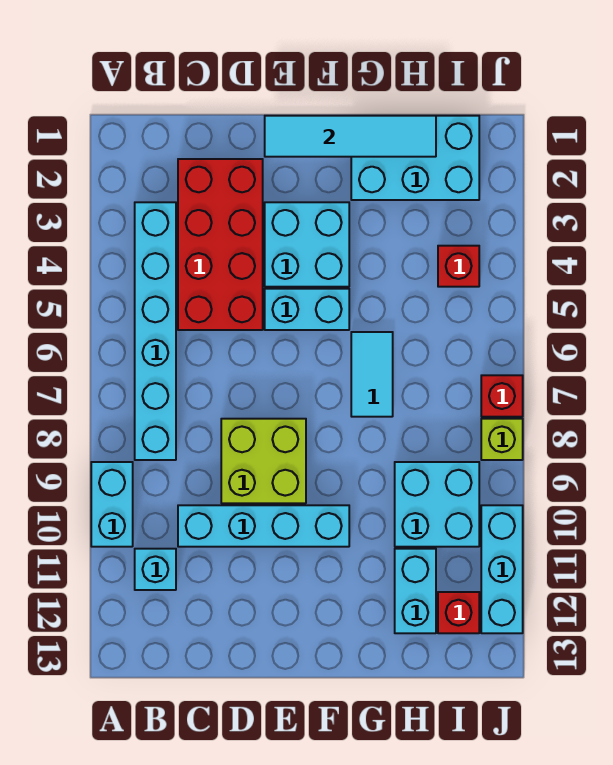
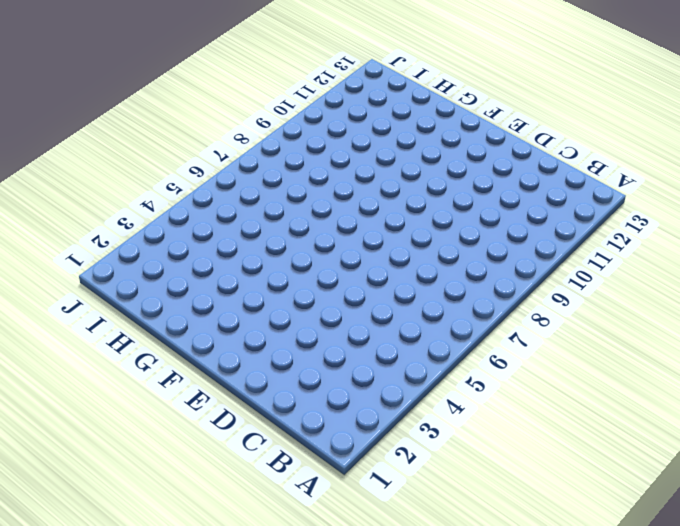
none -> cyan brick A9:A10 level 1
none -> cyan brick B3:B8 level 1
none -> cyan brick B11 level 1

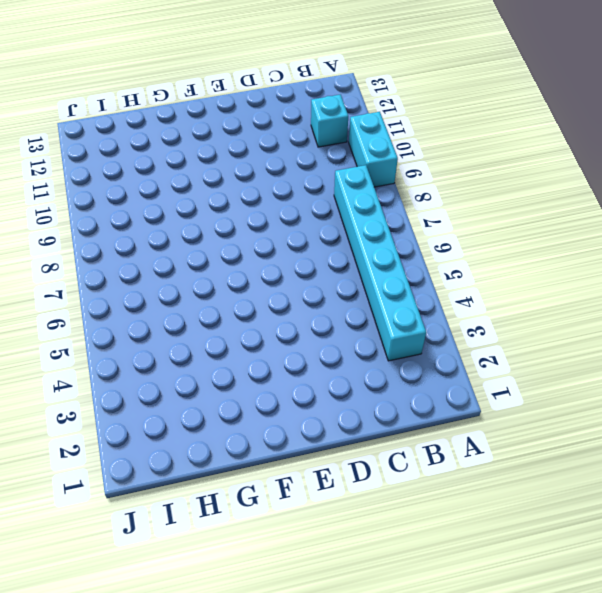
none -> red brick C2:D5 level 1
none -> cyan brick C10:F10 level 1
none -> lime brick D8:E9 level 1

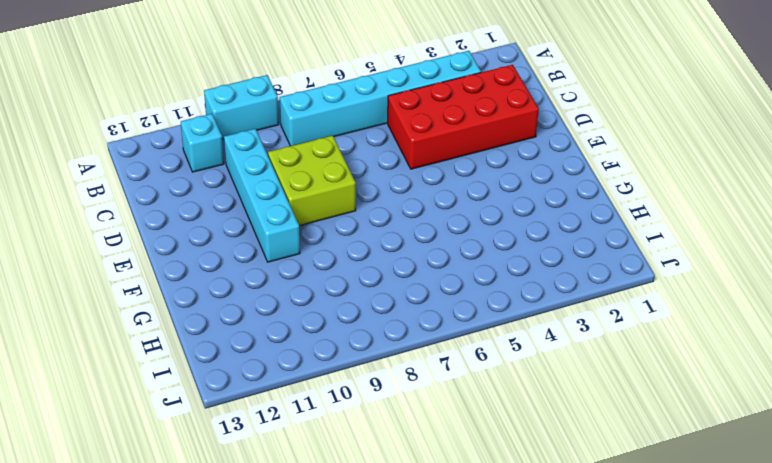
none -> cyan brick E3:F4 level 1
none -> cyan brick E5:F5 level 1
none -> cyan brick G1:I2 level 1

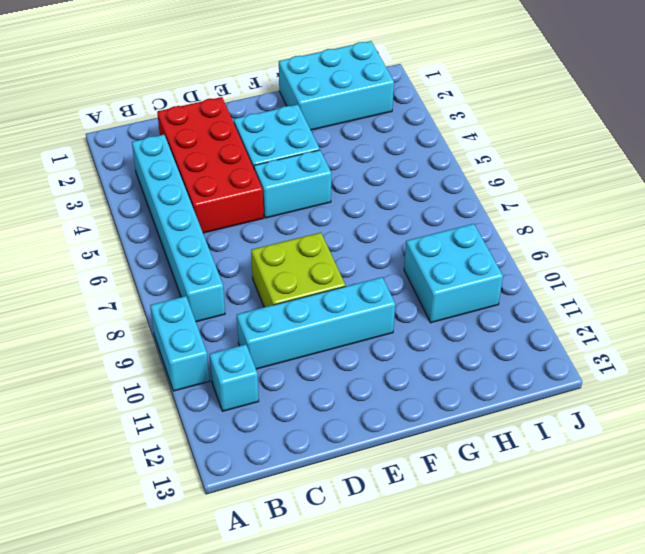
none -> cyan tile G6:G7 level 1
none -> cyan brick H11:H12 level 1
none -> red brick I4 level 1

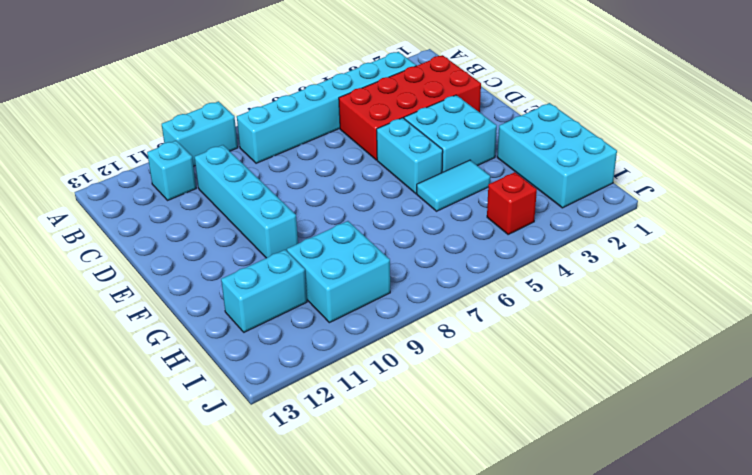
cyan tile G4:G5 level 1 -> cyan tile G6:G7 level 1
none -> lime brick D8:E9 level 1
none -> red brick I12 level 1
none -> red brick J7 level 1

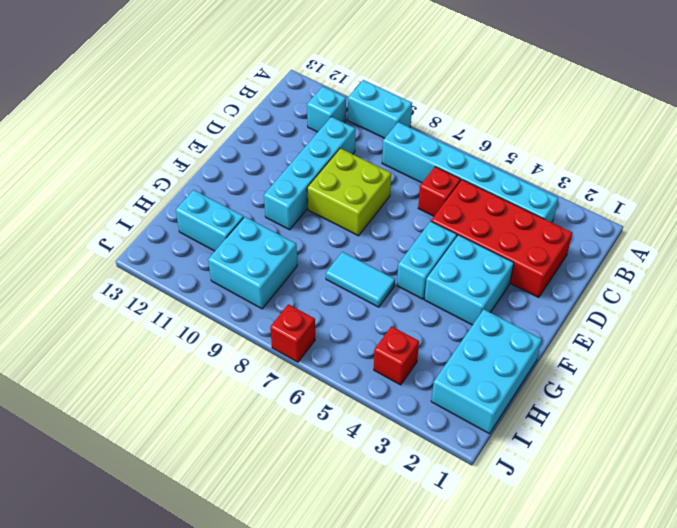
red brick C6 level 1 -> red brick I12 level 1
none -> lime brick J8 level 1
none -> cyan brick J10:J12 level 1
none -> cyan tile E1:H1 level 2

